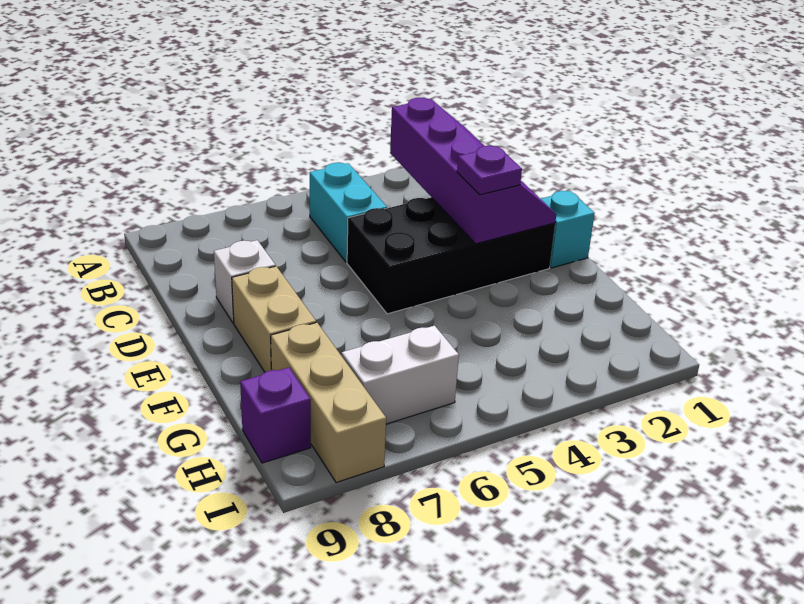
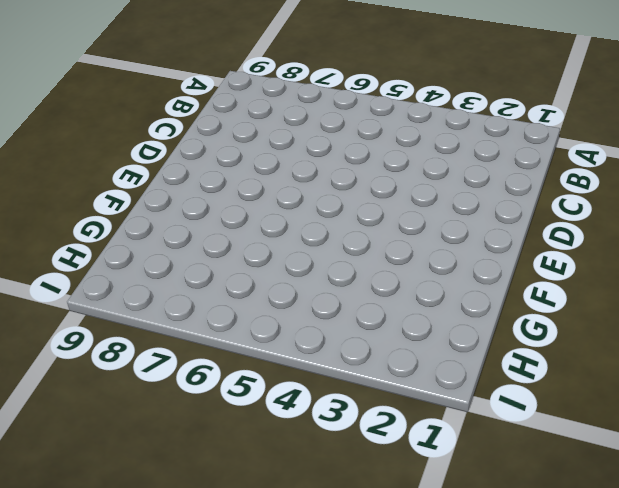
none -> cyan brick B5:C5 level 1
none -> black brick D2:E5 level 1

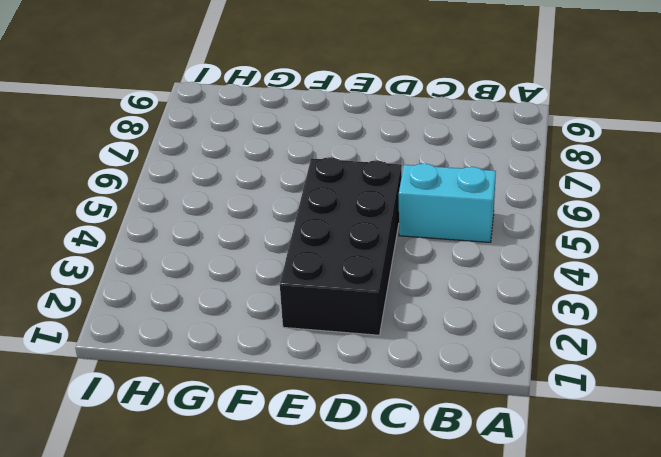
none -> white brick D8 level 1
none -> cyan brick E1 level 1

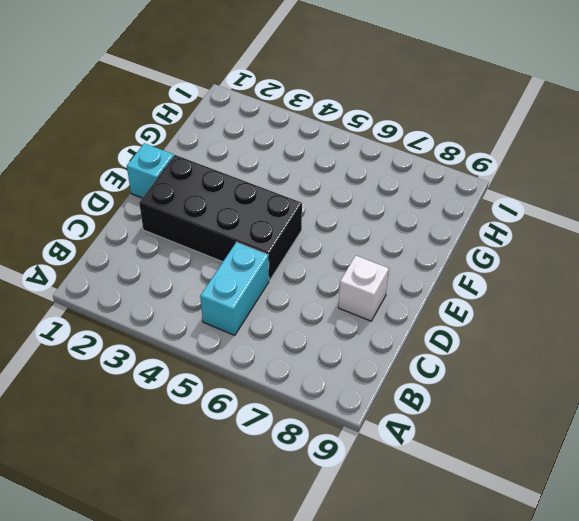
none -> tan brick E8:F8 level 1
none -> tan brick G8:I8 level 1

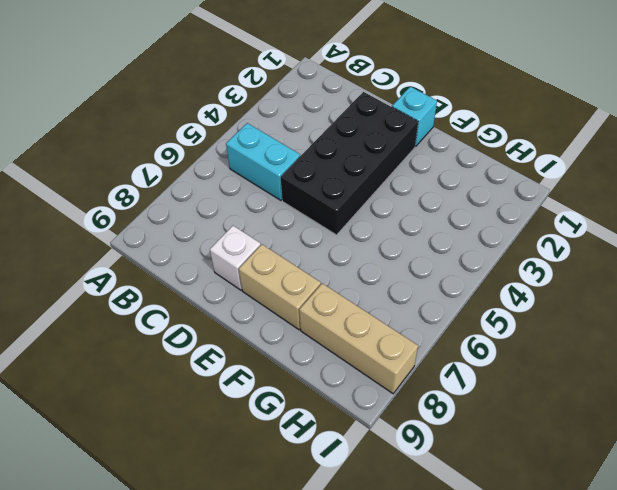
none -> white brick H6:H7 level 1
none -> purple brick H9 level 1

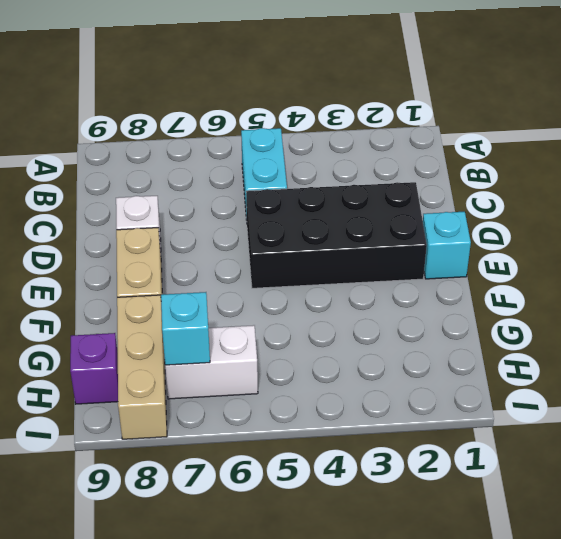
cyan brick H7 level 2 -> none
none -> purple slope B2:E3 level 2 top 3
none -> purple plate E3 level 3

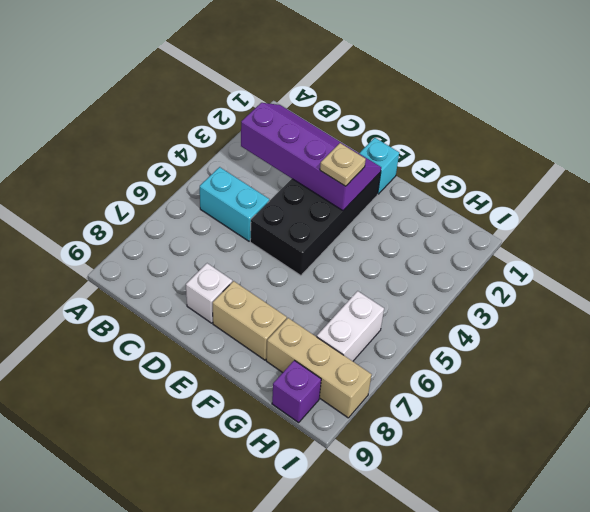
tan plate E3 level 3 -> purple plate E3 level 3

